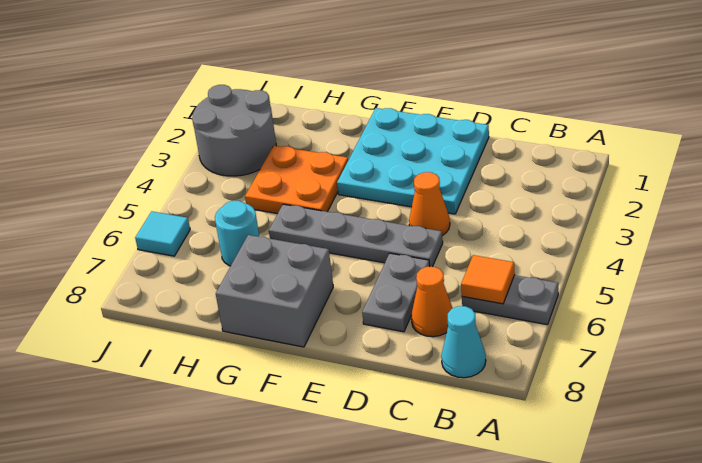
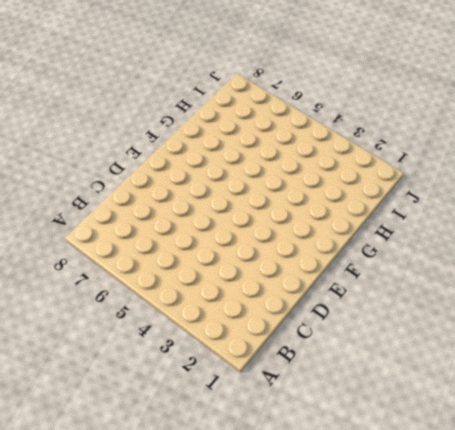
none -> grey plate A6:B6 level 1
none -> cyan cone B8 level 1
none -> orange cone C7 level 1

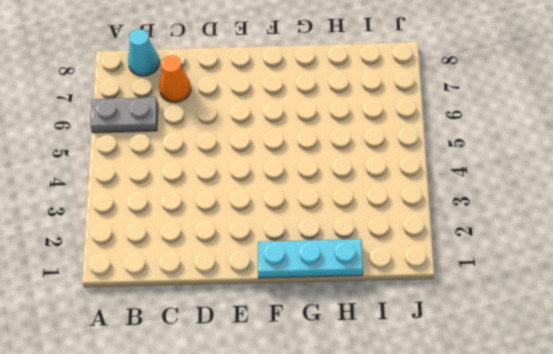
cyan plate F1:H1 level 1 -> cyan plate D1:F3 level 1
none -> orange cone D4 level 1
none -> grey plate D5:G5 level 1
none -> grey plate D6:D7 level 1

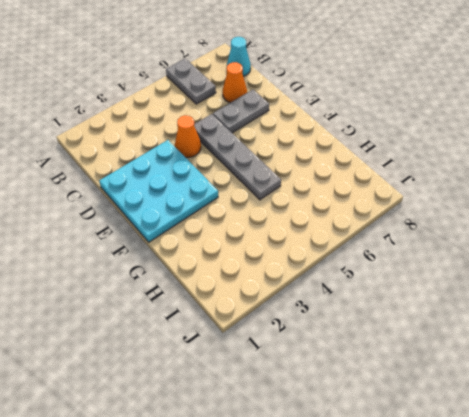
none -> grey brick F7:G8 level 1
none -> orange plate G3:H4 level 1
none -> cyan round brick H6 level 1

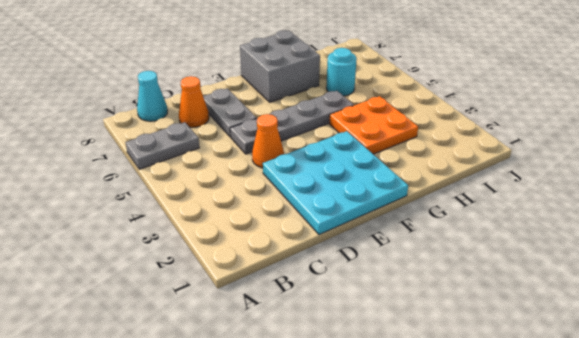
none -> grey round brick I2:J3 level 1
none -> cyan tile J6 level 1
none -> orange tile B6 level 2

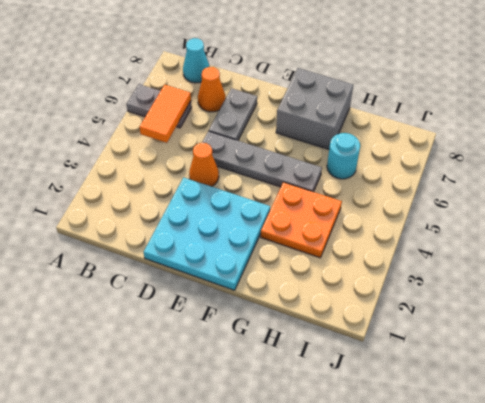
orange tile B5:B6 level 2 -> orange tile B6 level 2
none -> grey round brick I2:J3 level 1
none -> cyan tile J6 level 1

